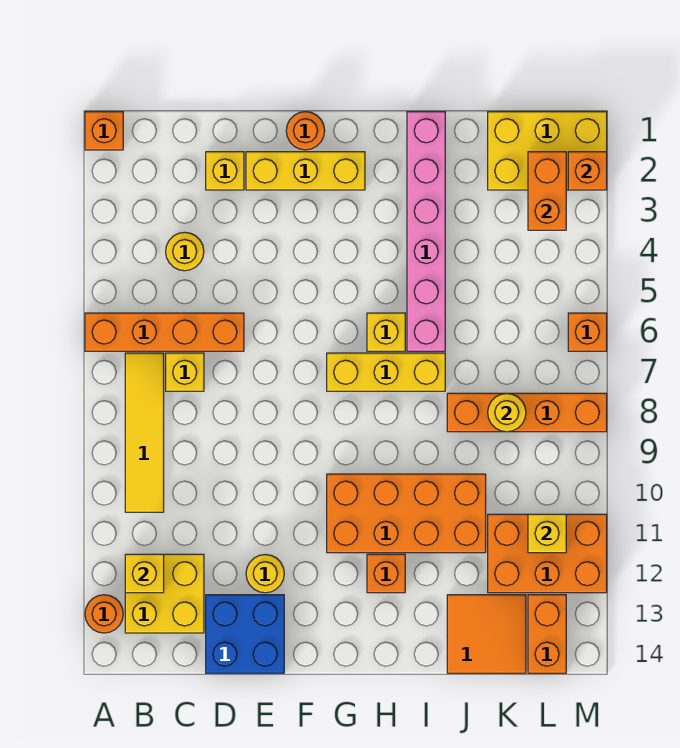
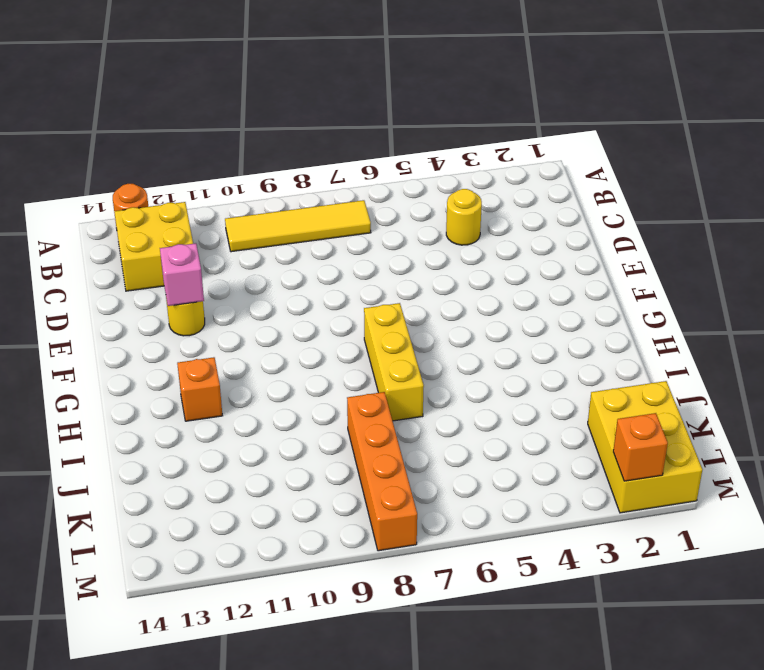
pink brick E12 level 2 -> none
none -> orange brick A1 level 1
none -> orange brick A6:D6 level 1
none -> yellow brick C7 level 1

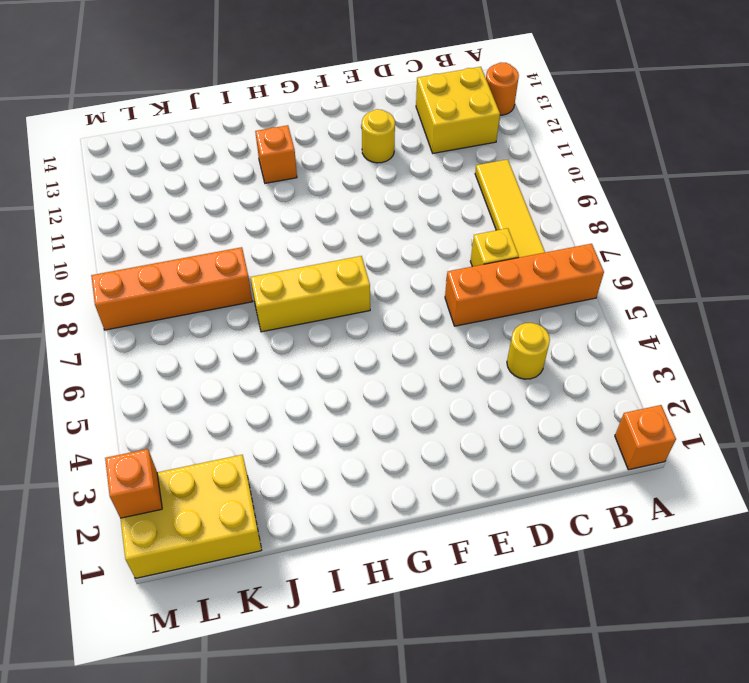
none -> yellow brick D2 level 1
none -> blue brick D13:E14 level 1
none -> yellow brick E2:G2 level 1

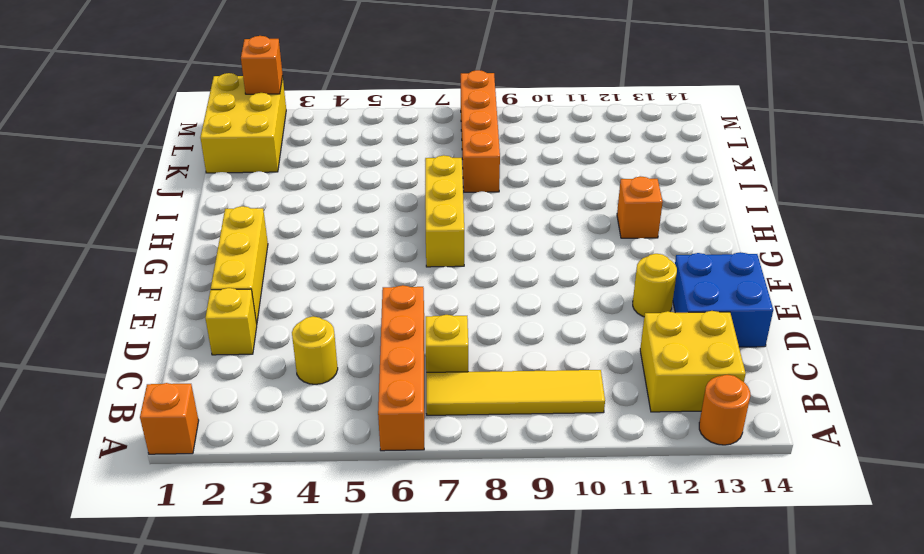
none -> orange round brick F1 level 1
none -> orange brick G10:J11 level 1
none -> yellow brick H6 level 1

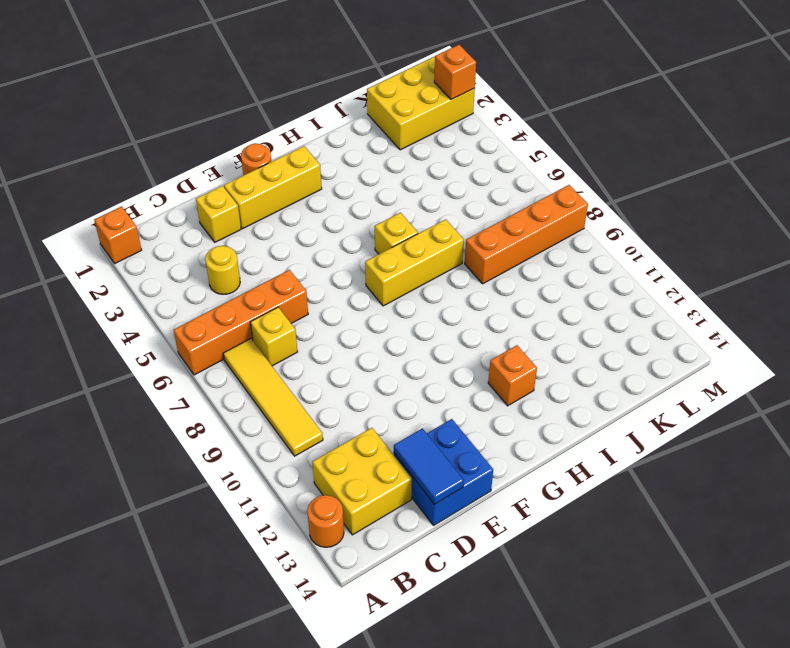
blue tile D13:D14 level 2 -> none
none -> yellow round brick E12 level 1
none -> orange brick G10:J11 level 1
none -> pink brick I1:I6 level 1

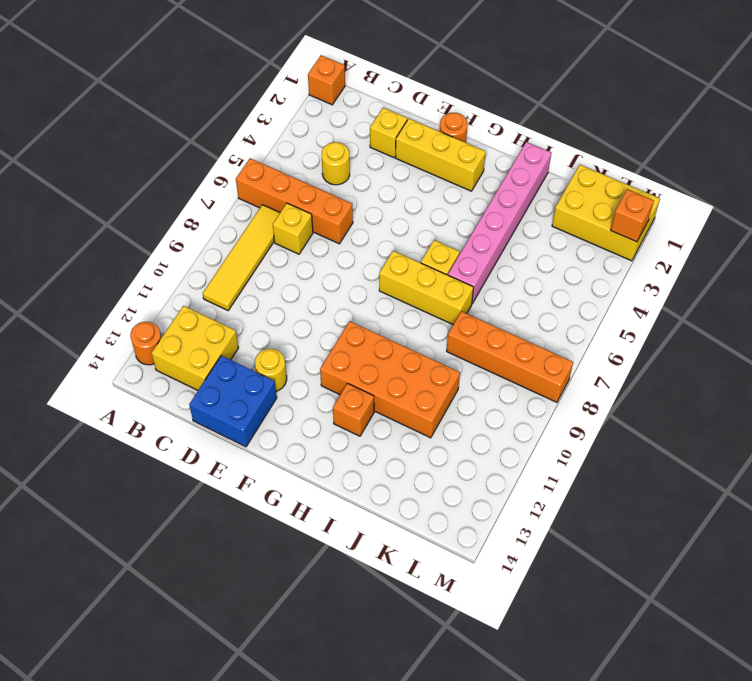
none -> orange tile J13:K14 level 1
none -> orange brick K11:M12 level 1
none -> orange brick L13:L14 level 1

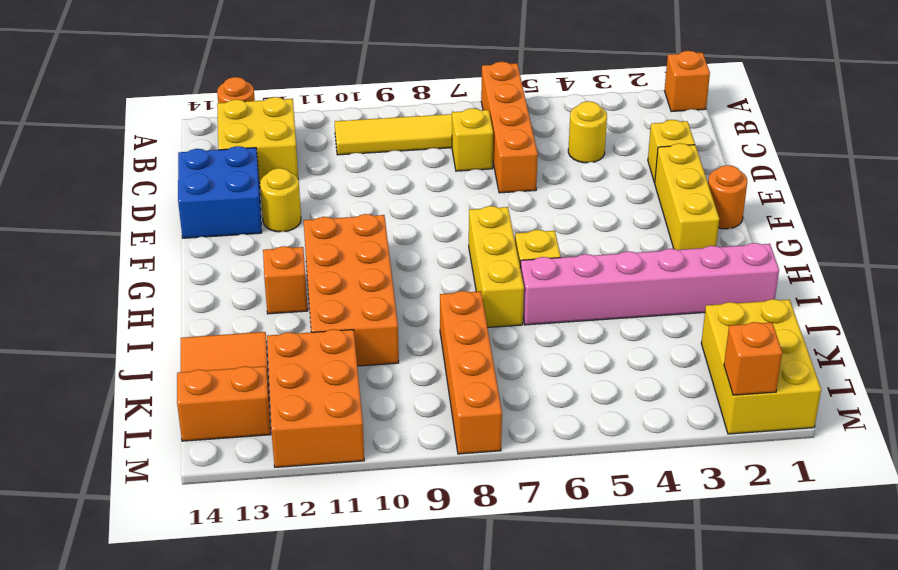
none -> orange brick M6 level 1
none -> yellow brick B12 level 2
none -> yellow round brick K8 level 2

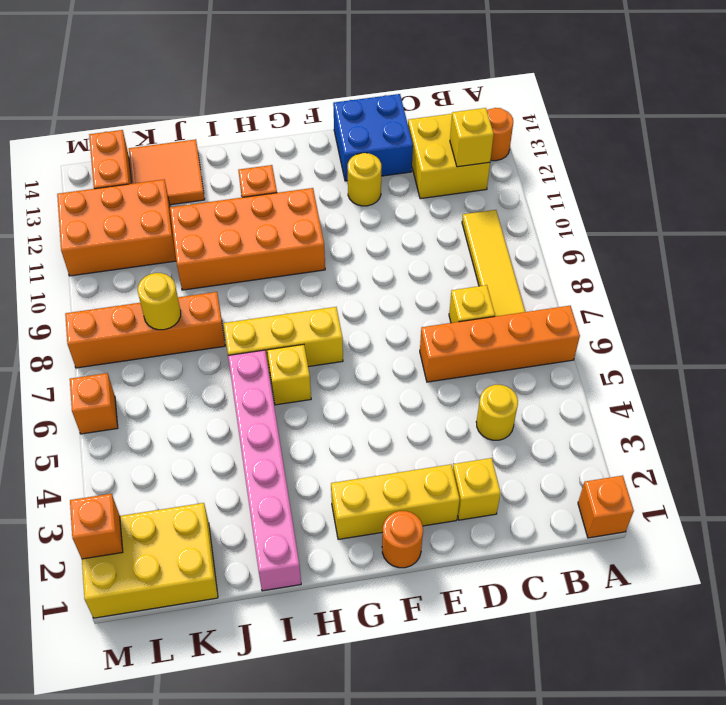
none -> orange brick L2:L3 level 2
none -> yellow brick L11 level 2

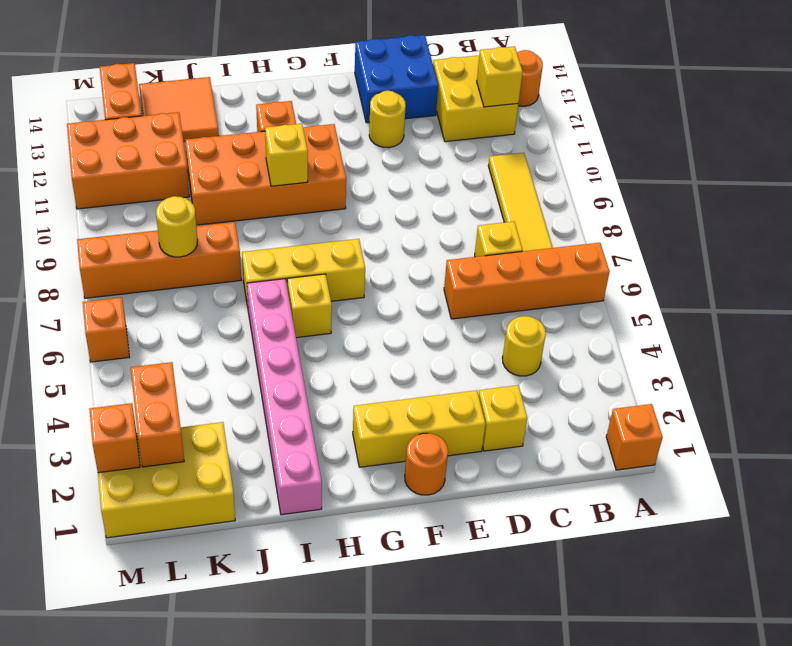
yellow brick H10 level 2 -> yellow brick L11 level 2

